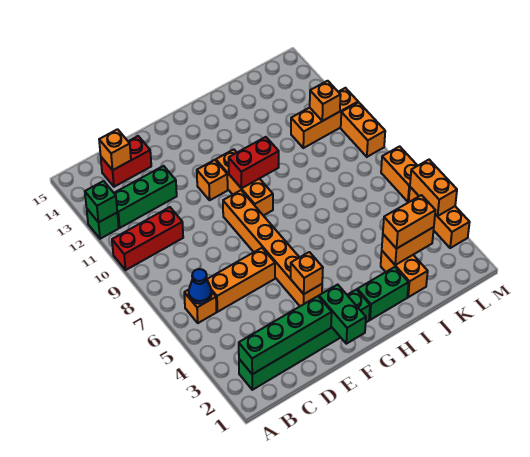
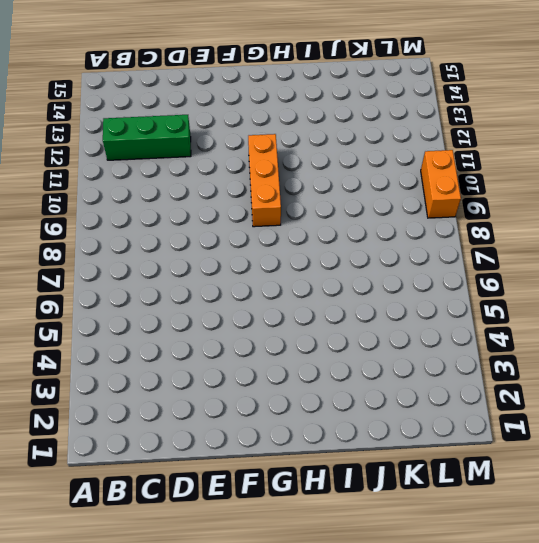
none -> red brick A10:C10 level 1
none -> green brick A12 level 1
none -> green brick B2:G2 level 1

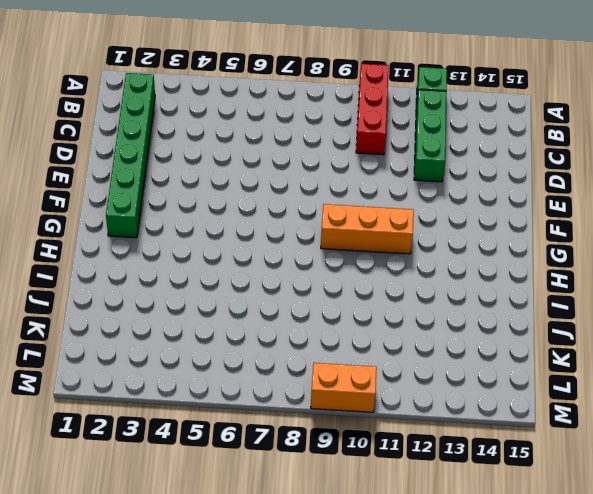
none -> orange brick B6 level 1
none -> orange brick C6:E6 level 1
none -> red brick C14:D14 level 1

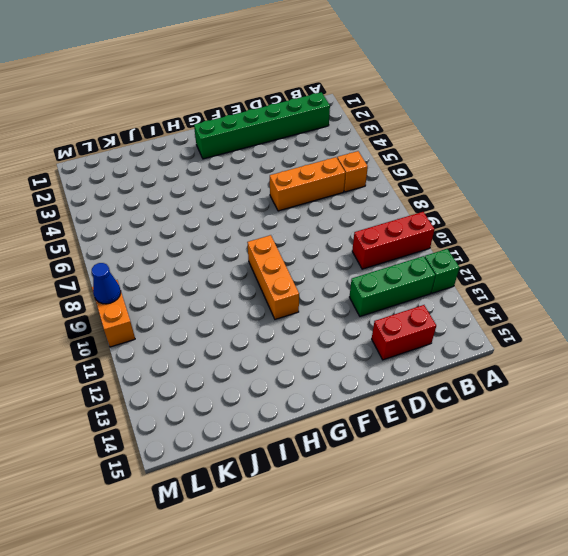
blue cone M9 level 2 -> blue cone B6 level 2
none -> orange brick F4:F9 level 1
none -> orange brick F11 level 1
none -> green brick H2:I2 level 1

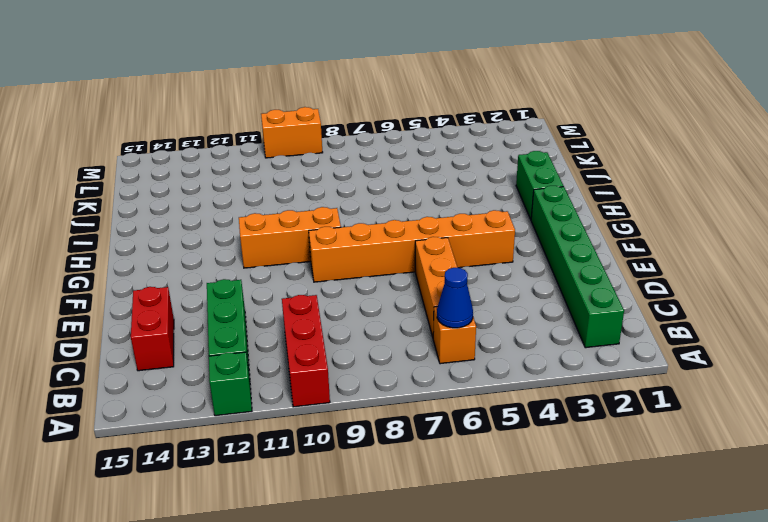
none -> orange brick F11 level 1
none -> orange brick J2:J3 level 1
none -> orange brick K11:M11 level 1

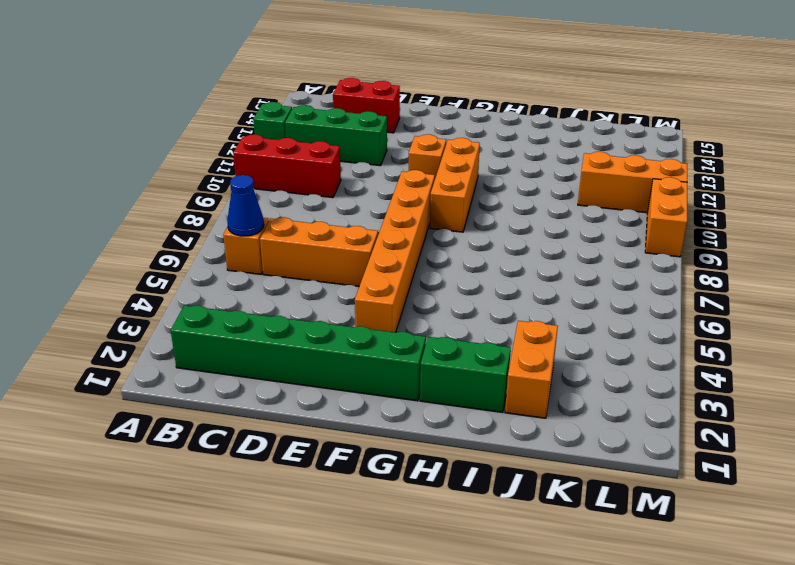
none -> orange brick M3:M5 level 1
none -> orange brick M6:M7 level 1
none -> green brick A12 level 2

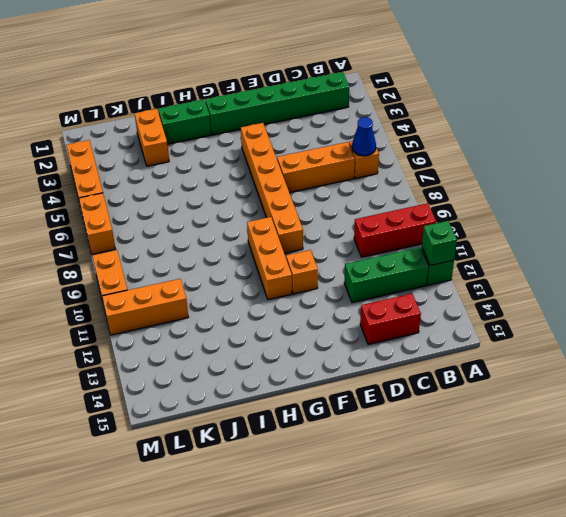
none -> green brick B2:E2 level 2
none -> orange brick C14 level 2
none -> green brick F1:F2 level 2

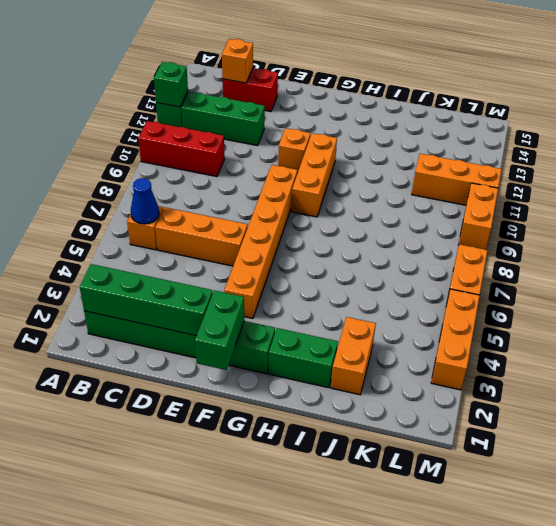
none -> orange brick F4 level 2
none -> red brick G10:H10 level 2
none -> orange brick J3:K3 level 2

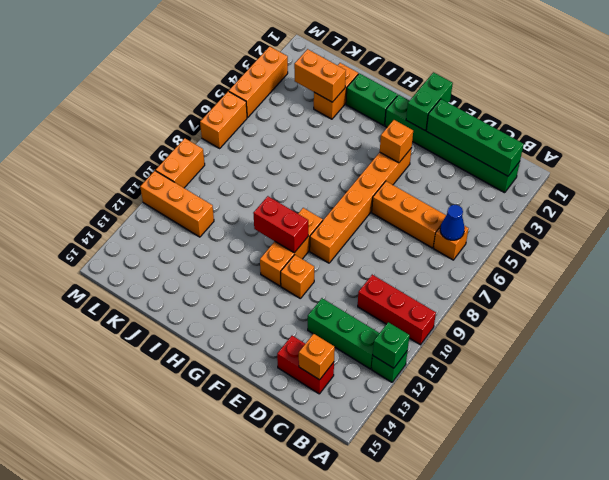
none -> orange brick L11 level 2
none -> orange brick M4:M5 level 2
none -> orange brick J3:K3 level 3

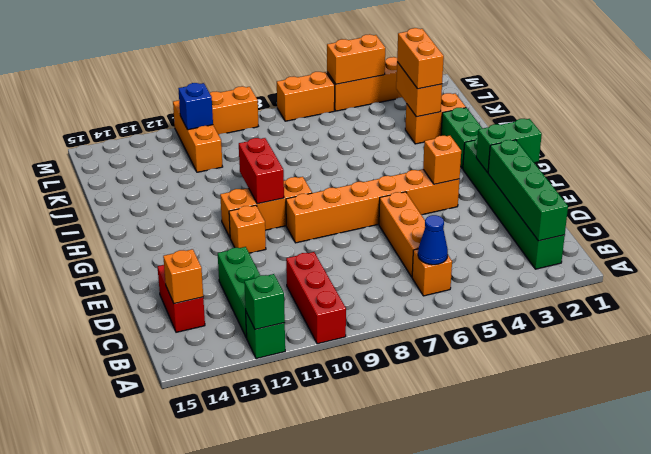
blue brick L11 level 2 -> orange brick L11 level 2

